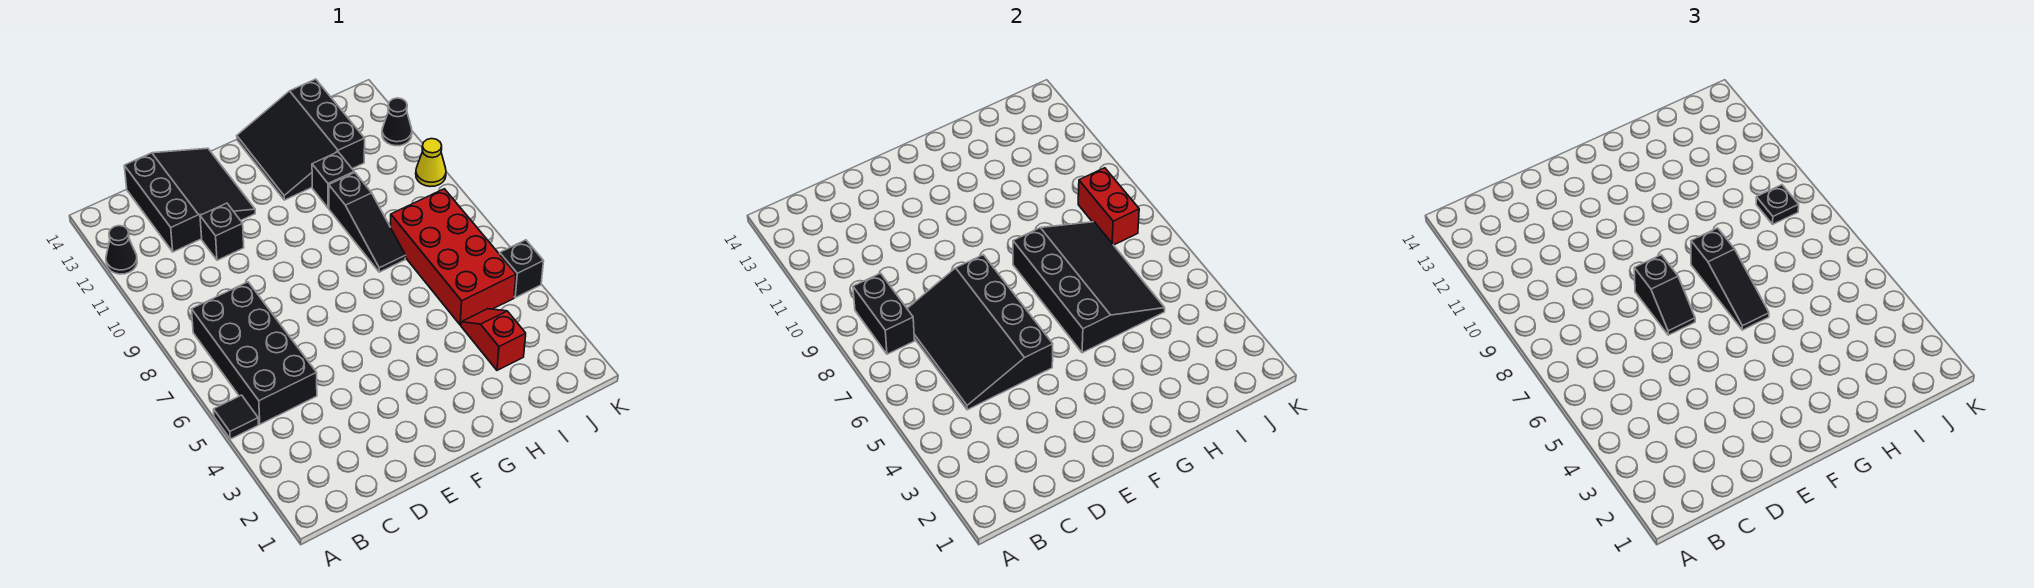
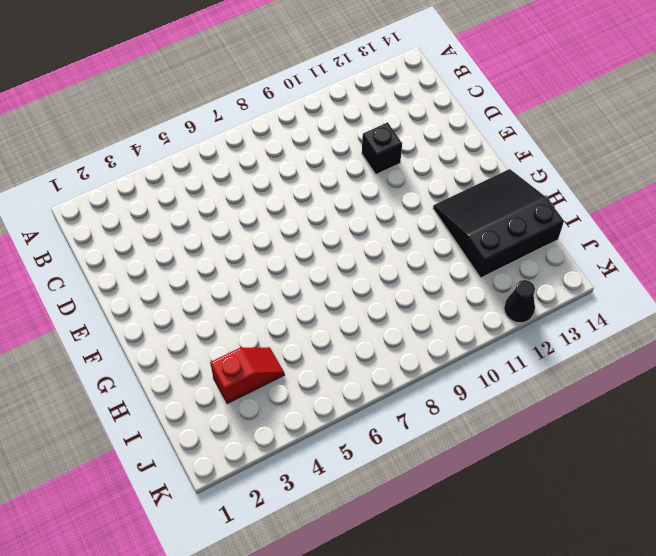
none -> black tile A5 level 1
none -> black cone A12 level 1
none -> black brick B5:C8 level 1

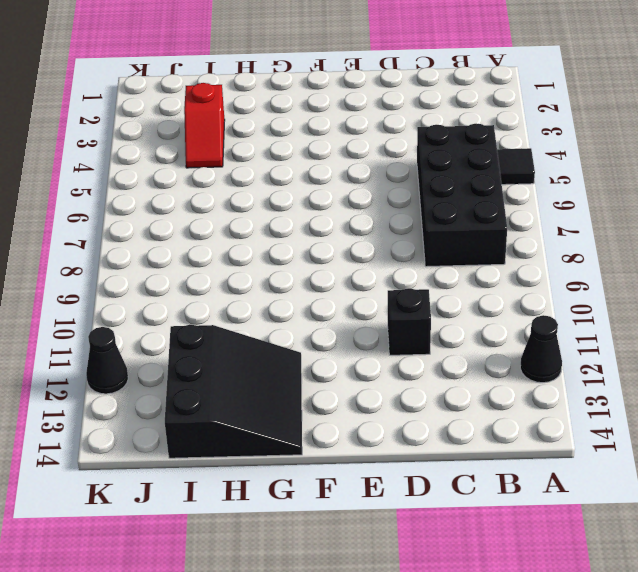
none -> black slope C12:E14 level 1 top C
none -> black slope H8:H10 level 1 top 10
none -> black brick H11 level 1

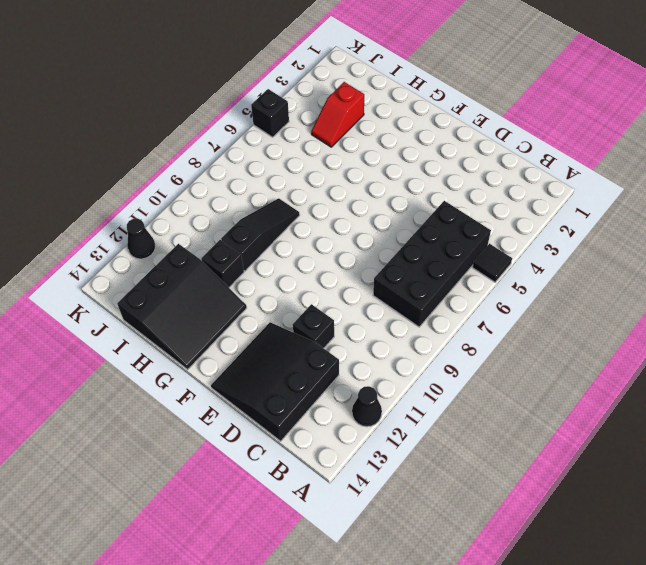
none -> red brick I5:J8 level 1
none -> yellow cone K10 level 1
none -> black brick B8:B9 level 2

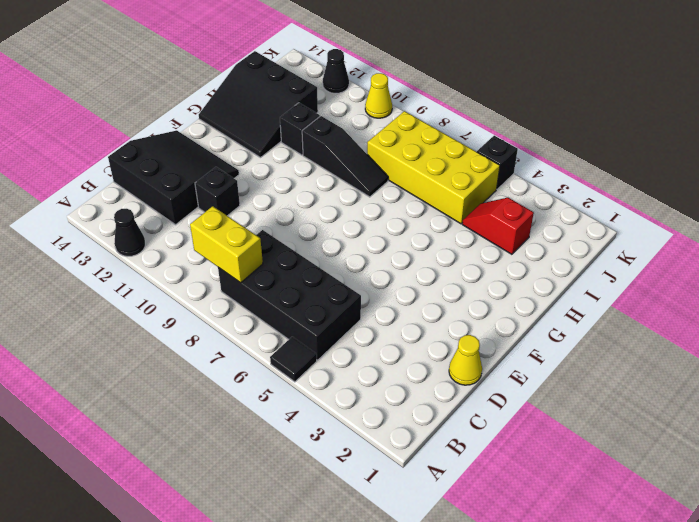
yellow brick B8:B9 level 2 -> black brick B8:B9 level 2
yellow cone D1 level 1 -> none
yellow brick I5:J8 level 1 -> red brick I5:J8 level 1
none -> black slope C5:E8 level 2 top E
none -> black slope G5:I8 level 2 top G
none -> red brick J8:J9 level 2

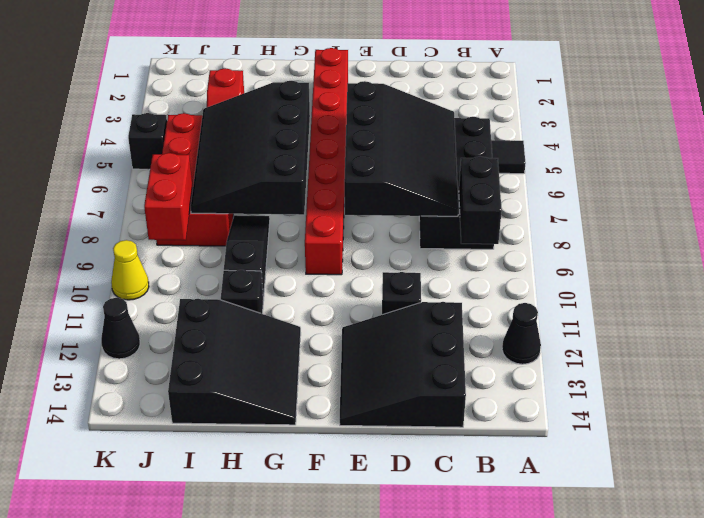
red brick F2:F9 level 1 -> none
none -> black slope E7:E8 level 3 top 8
none -> black slope G6:G8 level 3 top 8
none -> black plate J9 level 3

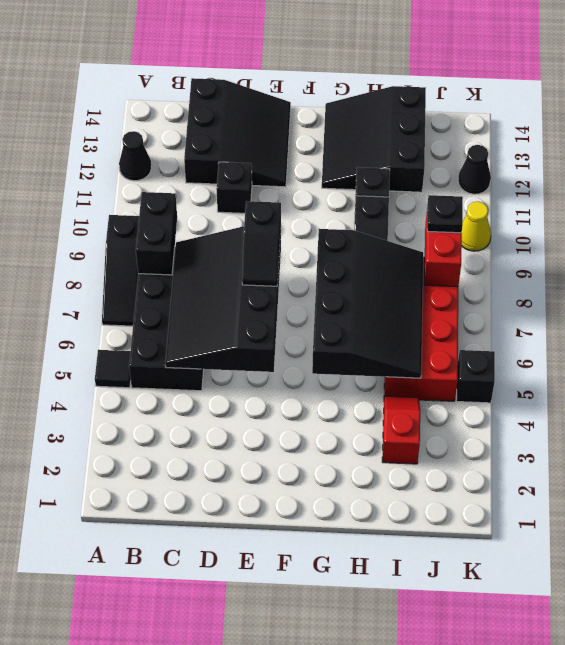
black slope A7:A9 level 1 top 9 -> black slope G6:G8 level 3 top 8

